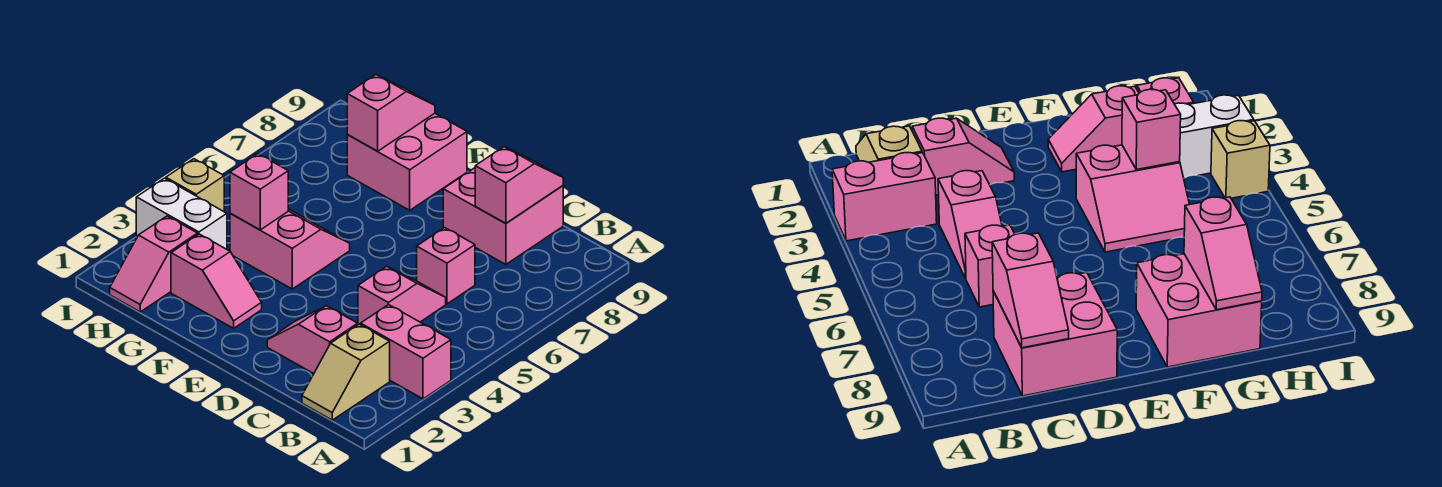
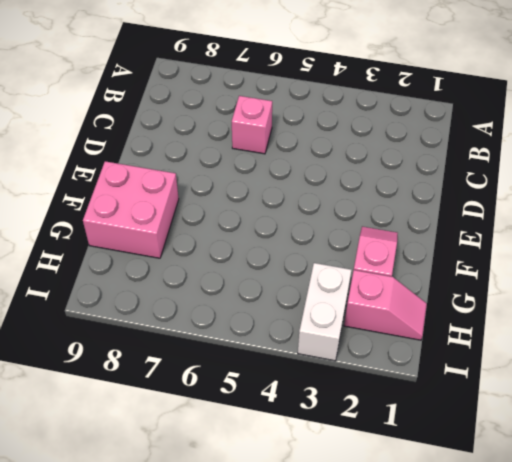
none -> pink brick A3:B3 level 1
none -> tan slope B1:B2 level 1 top 2
none -> pink slope C2:D2 level 1 top C

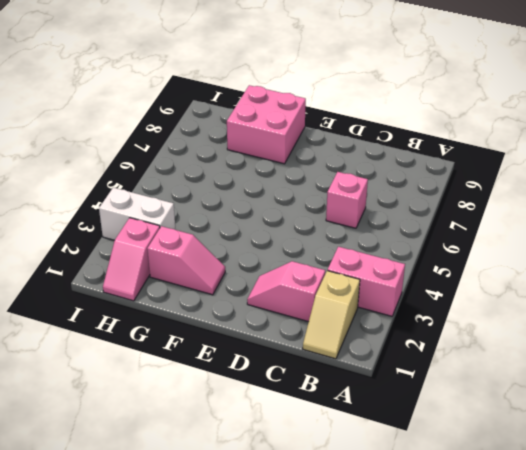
none -> pink slope C4:C5 level 1 top 4
none -> pink brick C8:D9 level 1
none -> pink slope F4:G5 level 1 top 4

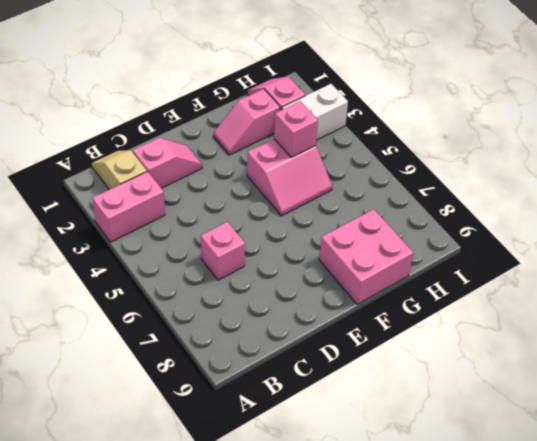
none -> pink slope C4:C5 level 1 top 4
none -> pink brick C8:D9 level 1
none -> tan brick I4 level 1

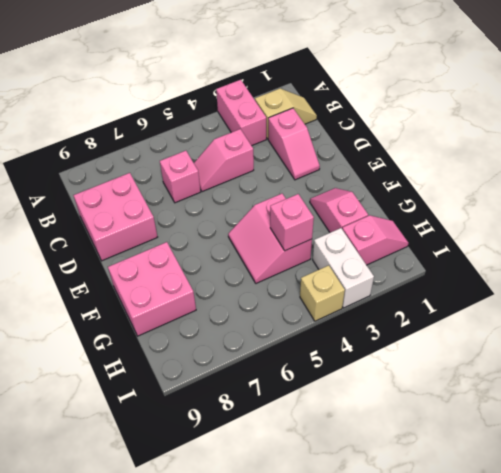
none -> pink slope C8:C9 level 2 top 8
none -> pink slope G8:G9 level 2 top 8

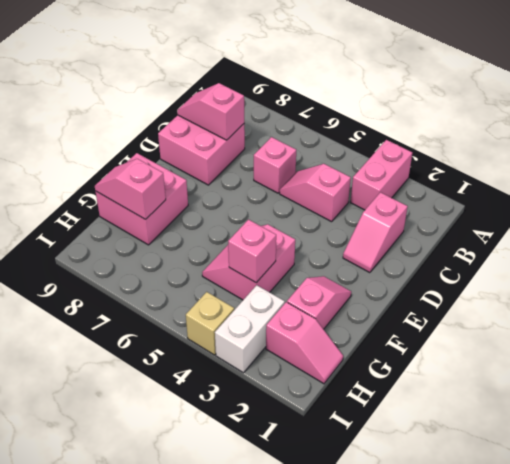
none -> tan slope B1:B2 level 1 top 2

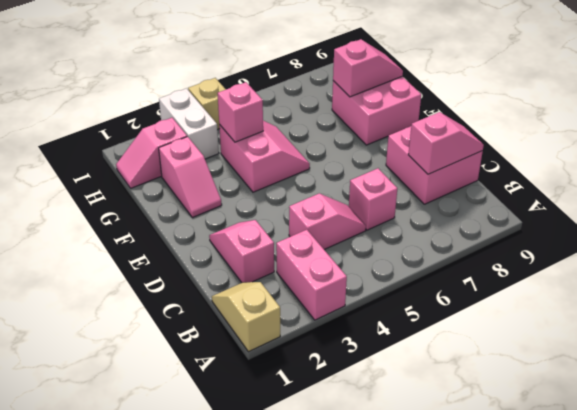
tan slope A1:B1 level 1 top A -> tan slope B1:B2 level 1 top 2

